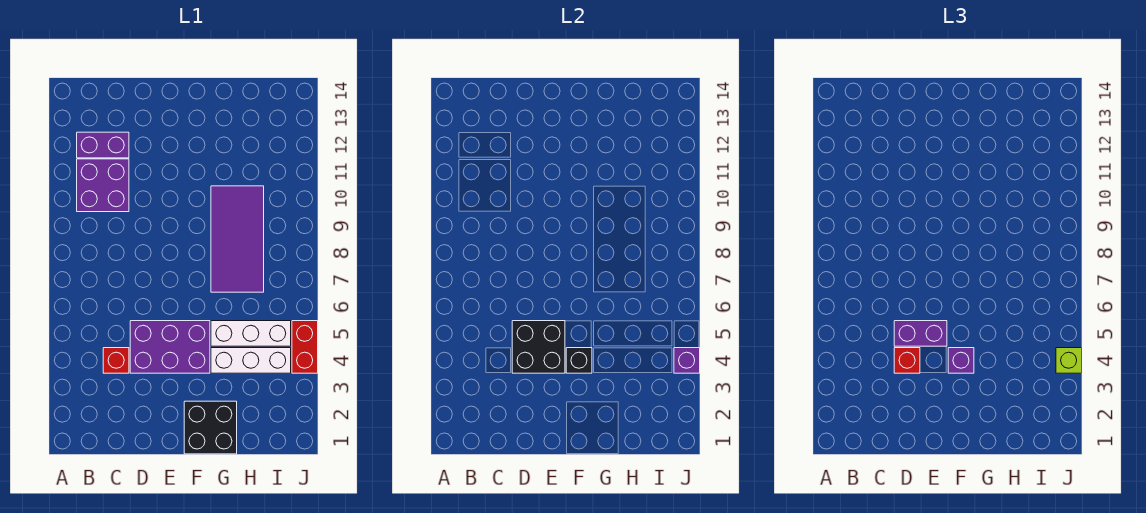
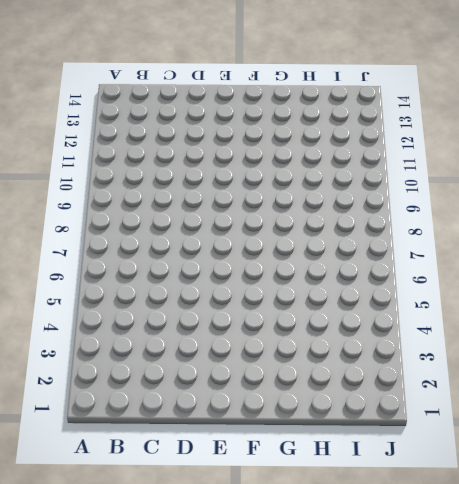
none -> purple brick B10:C11 level 1
none -> purple brick B12:C12 level 1
none -> red brick C4 level 1

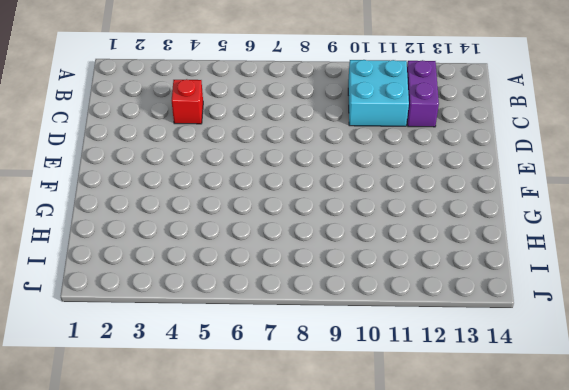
cyan brick B10:C11 level 1 -> purple brick B10:C11 level 1
none -> purple brick D4:F5 level 1
none -> black brick F1:G2 level 1
none -> white brick G4:I4 level 1

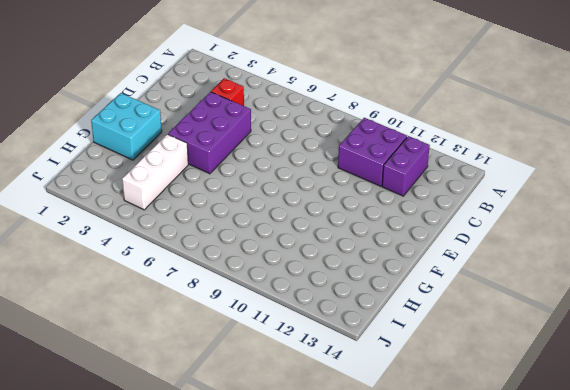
cyan brick F1:G2 level 1 -> black brick F1:G2 level 1
none -> white brick G5:I5 level 1
none -> purple tile G7:H10 level 1
none -> red brick J4:J5 level 1

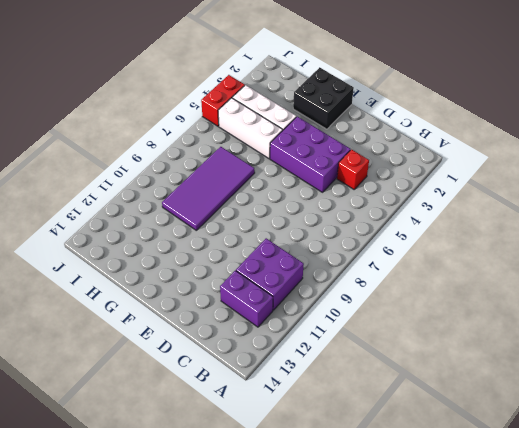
none -> black brick D4:E5 level 2
none -> black brick F4 level 2
none -> purple brick J4 level 2

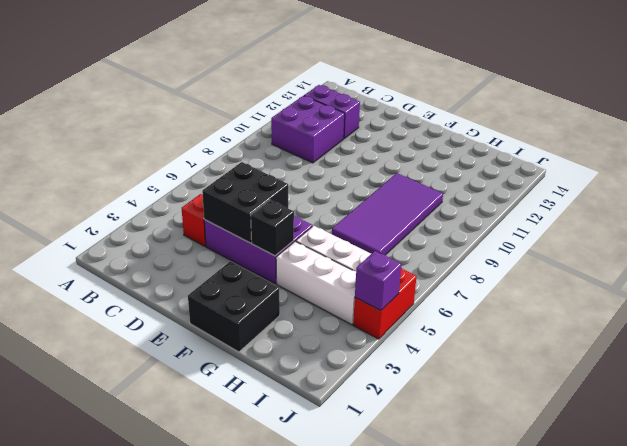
none -> red brick D4 level 3
none -> purple brick D5:E5 level 3
none -> purple brick F4 level 3

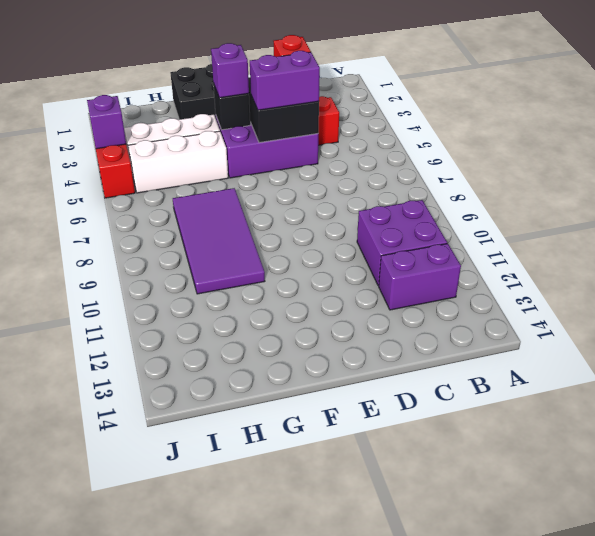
none -> lime brick J4 level 3

